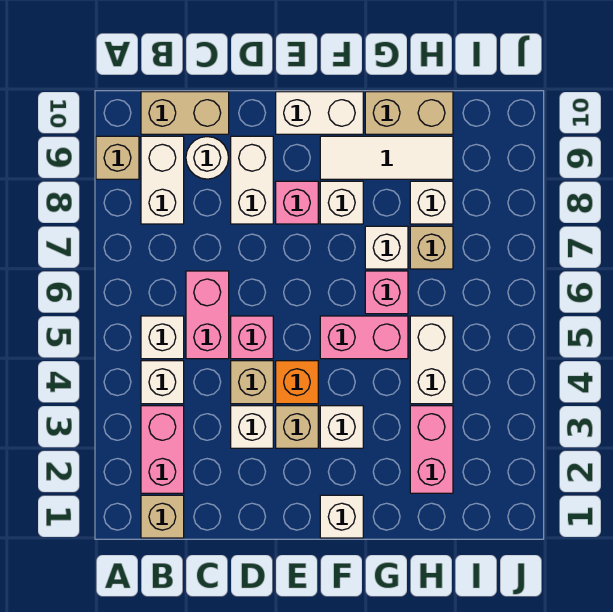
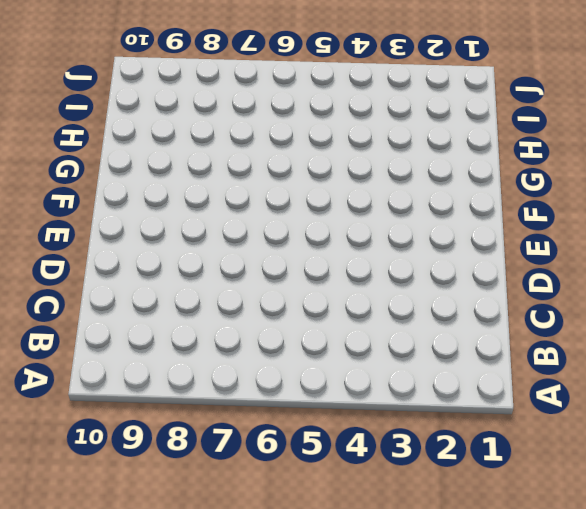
none -> tan brick A9 level 1
none -> tan brick B1 level 1
none -> pink brick B2:B3 level 1

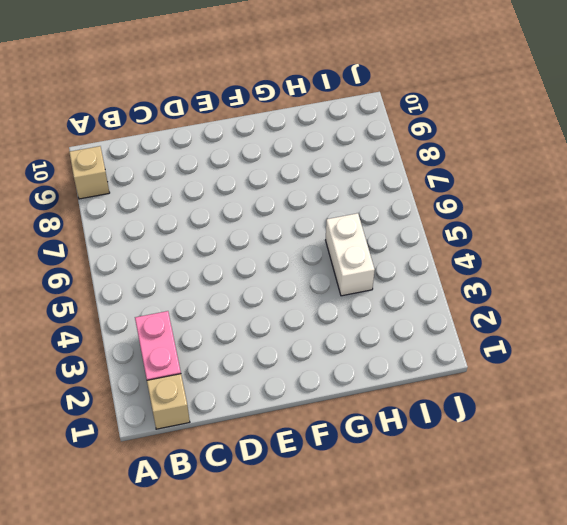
none -> white brick B4 level 1
none -> white brick B5 level 1
none -> white brick B8:B9 level 1

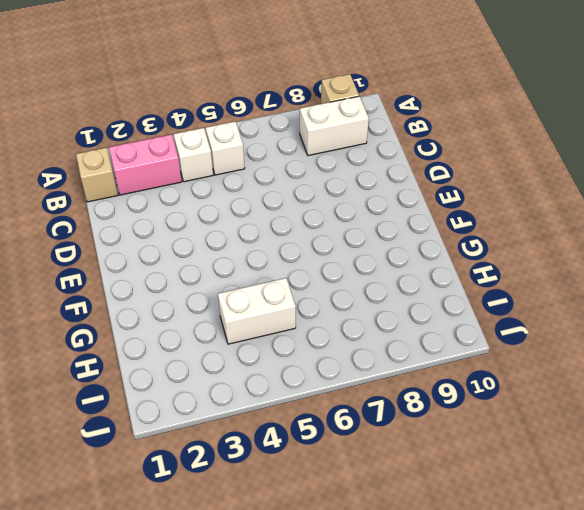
none -> tan brick B10:C10 level 1
none -> pink brick C5:C6 level 1
none -> white round brick C9 level 1

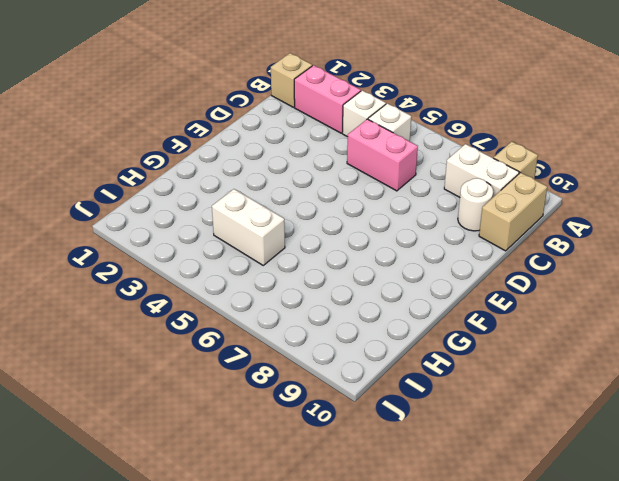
none -> white brick D3 level 1
none -> tan brick D4 level 1
none -> pink brick D5 level 1

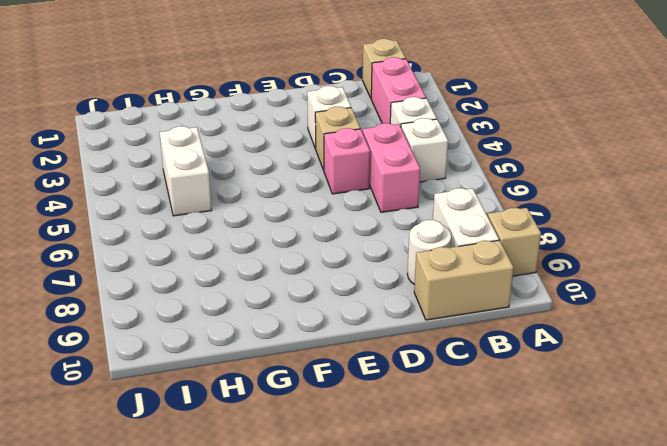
none -> white brick D8:D9 level 1
none -> tan brick E3 level 1
none -> orange brick E4 level 1

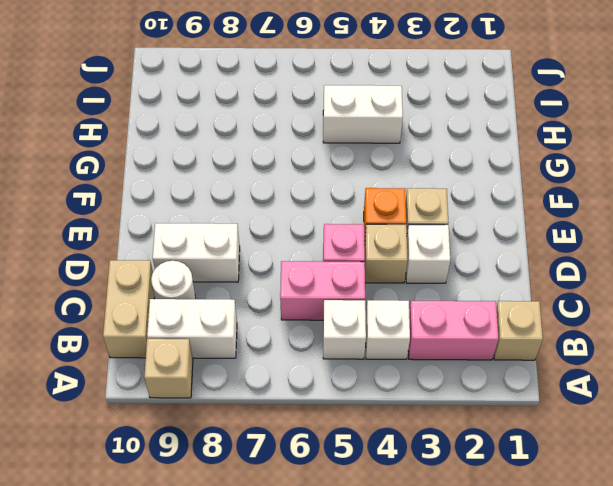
none -> pink brick E8 level 1
none -> white brick E10:F10 level 1
none -> white brick F1 level 1

